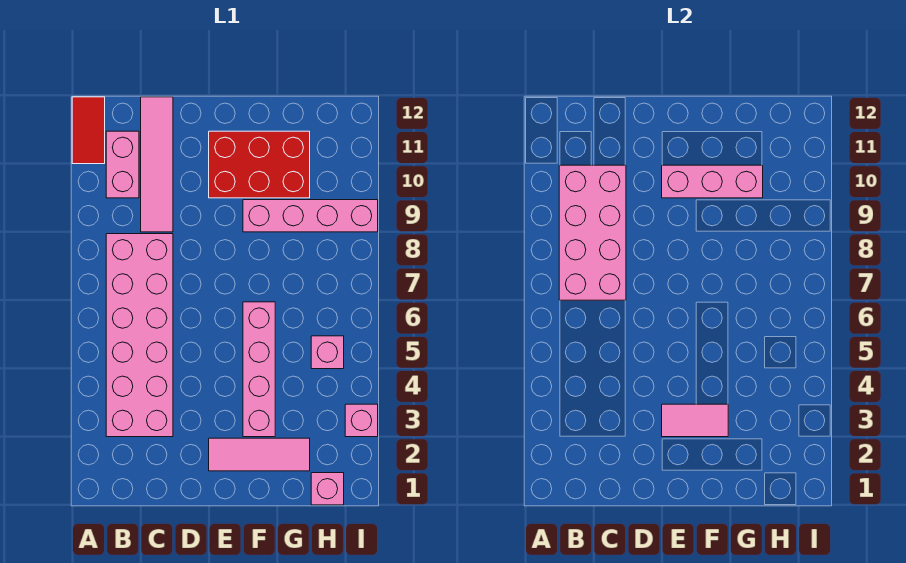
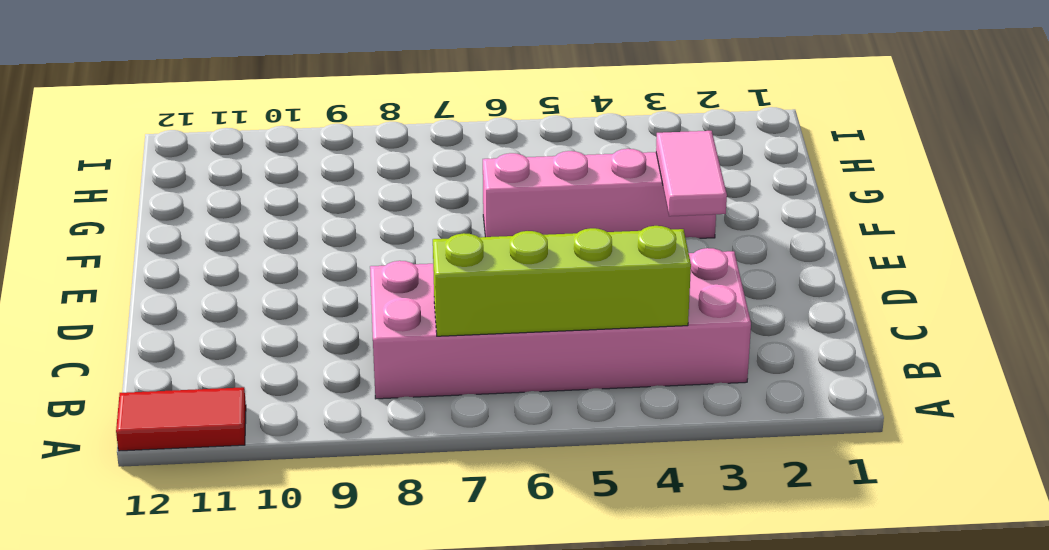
lime brick B4:B7 level 2 -> pink brick B7:C10 level 2
none -> pink brick B10:B11 level 1
none -> pink tile C9:C12 level 1
none -> pink tile E2:G2 level 1

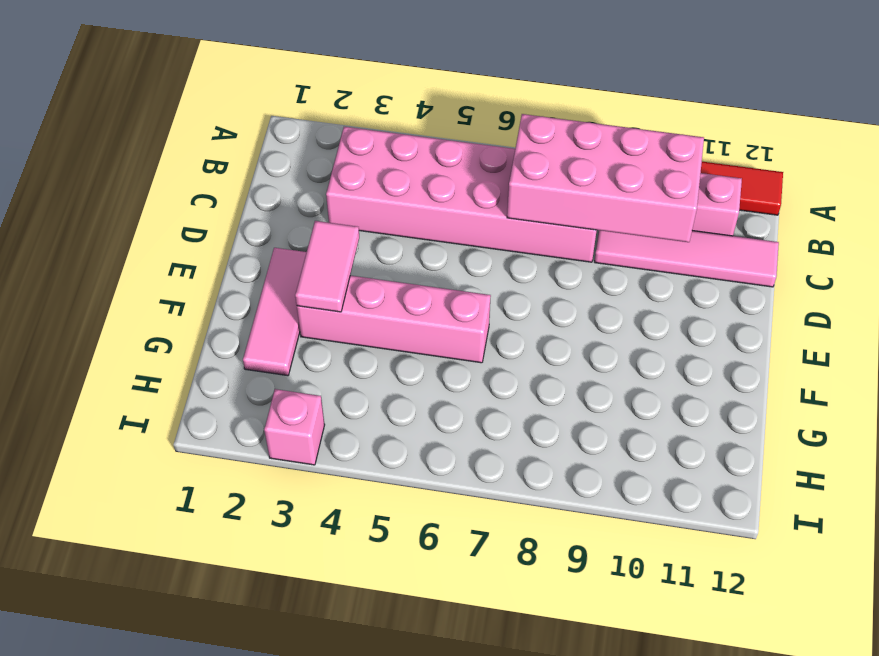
none -> red brick E10:G11 level 1
none -> pink brick F9:I9 level 1
none -> pink brick H1 level 1

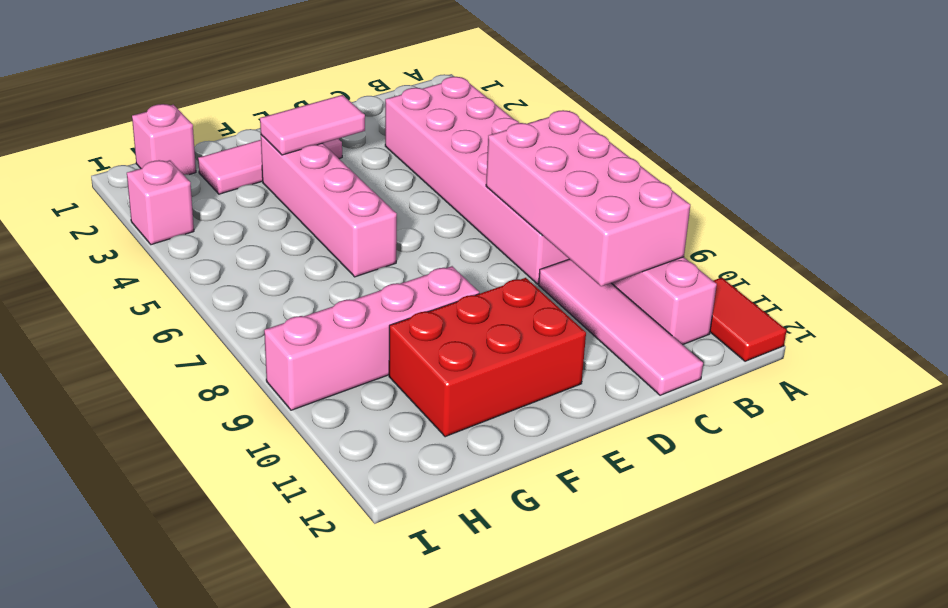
none -> pink brick H5 level 1
none -> pink brick E10:G10 level 2

